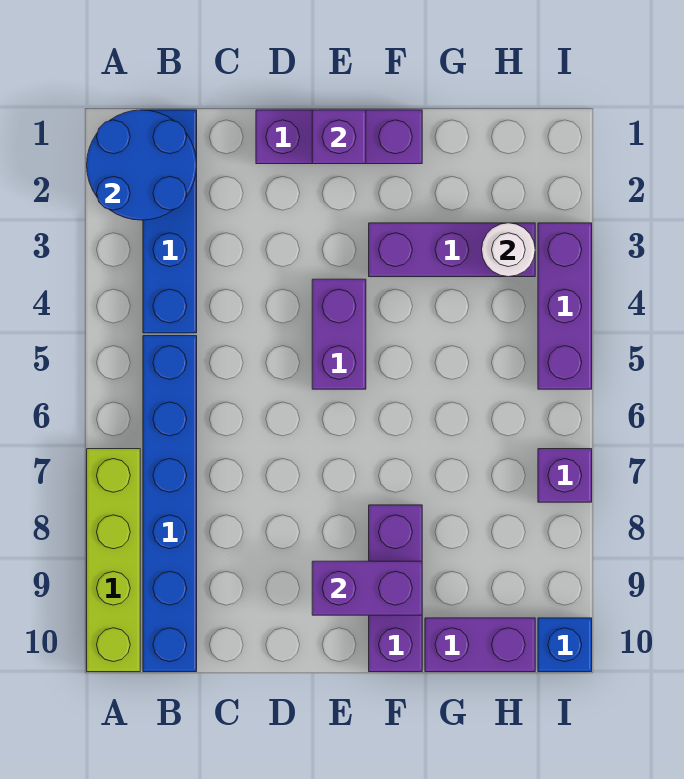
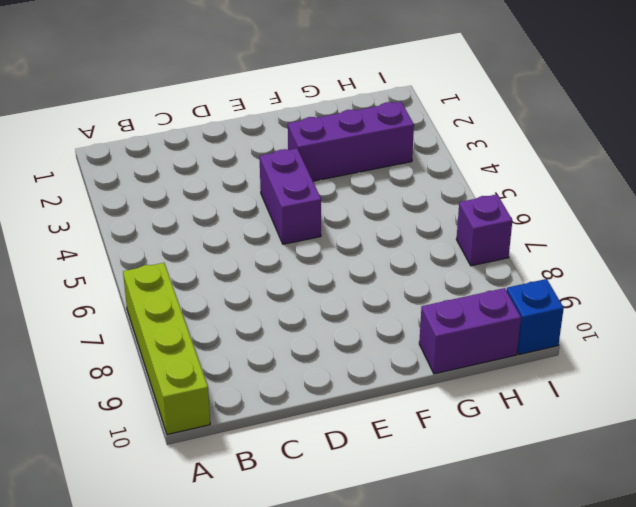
none -> blue brick B1:B4 level 1
none -> blue brick B5:B10 level 1
none -> purple brick D1:F1 level 1

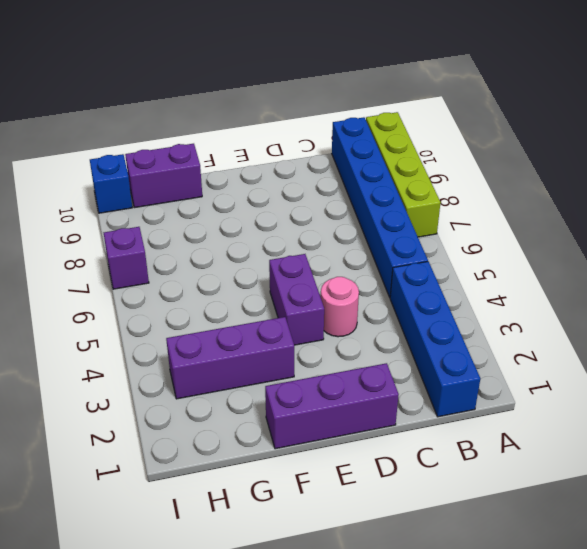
pink round brick D4 level 1 -> none
none -> purple brick F8:F10 level 1
none -> purple brick I3:I5 level 1
none -> blue round brick A1:B2 level 2

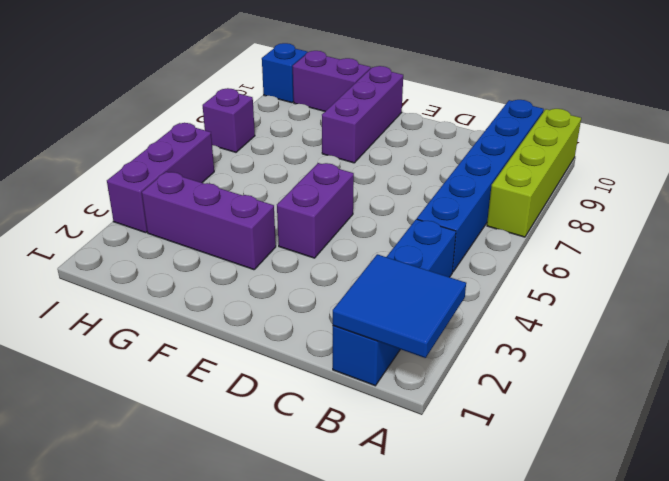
blue tile A1:B2 level 2 -> blue round brick A1:B2 level 2
none -> purple brick D1:F1 level 1
none -> purple brick E1 level 2
none -> purple brick E9:F9 level 2

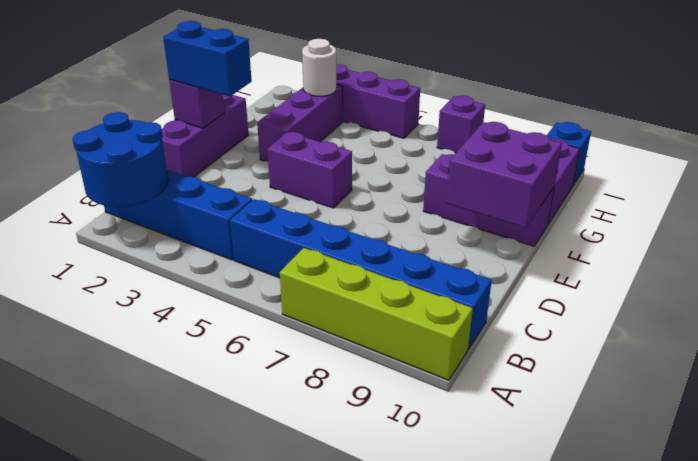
blue brick E1:E2 level 3 -> none
purple brick E9:F10 level 2 -> purple brick E9:F9 level 2

